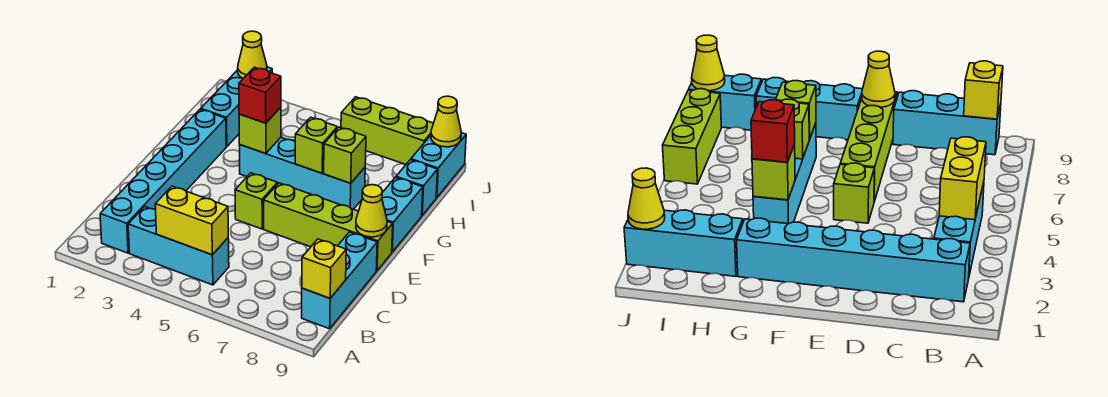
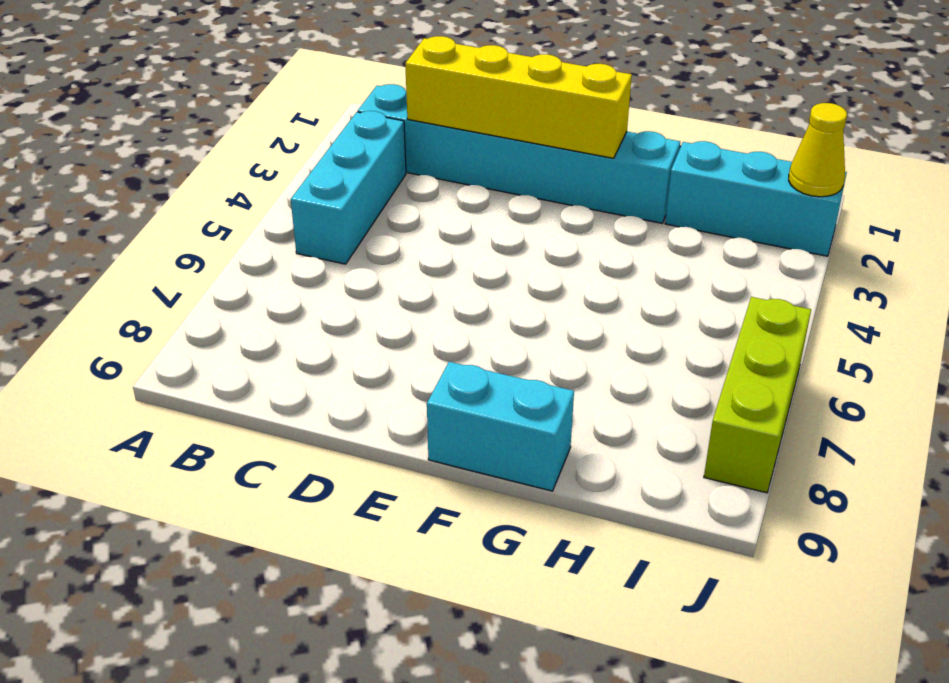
yellow brick C2:F2 level 2 -> none
none -> cyan brick B9:D9 level 1
none -> lime brick E5 level 1
none -> lime brick E6:E9 level 1

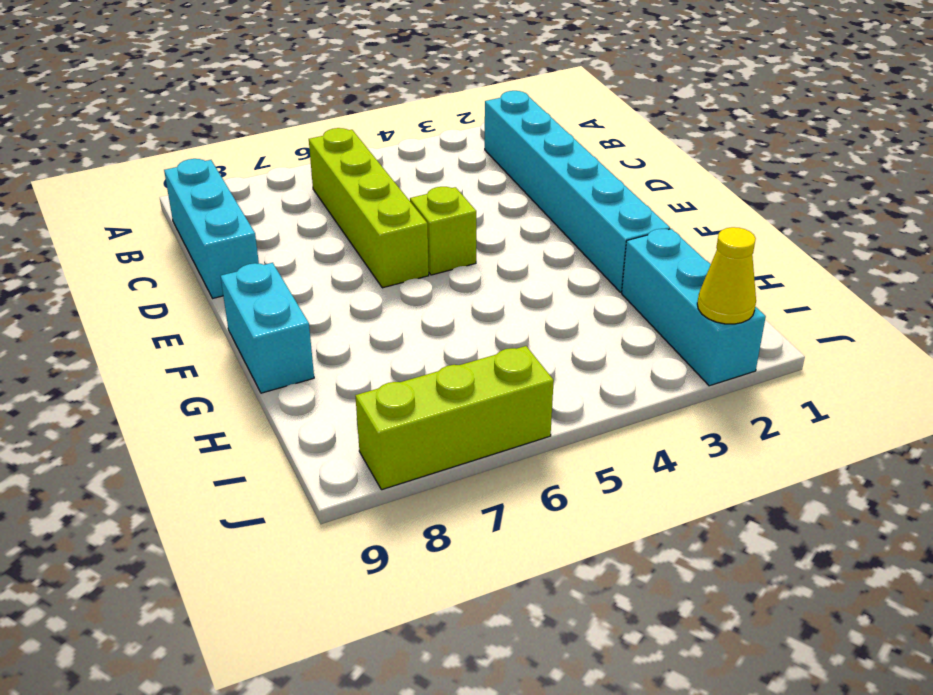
lime brick B6:E6 level 1 -> lime brick E6:E9 level 1
none -> cyan brick B3:B5 level 1
none -> cyan brick G4:G7 level 1
none -> cyan brick H9 level 1

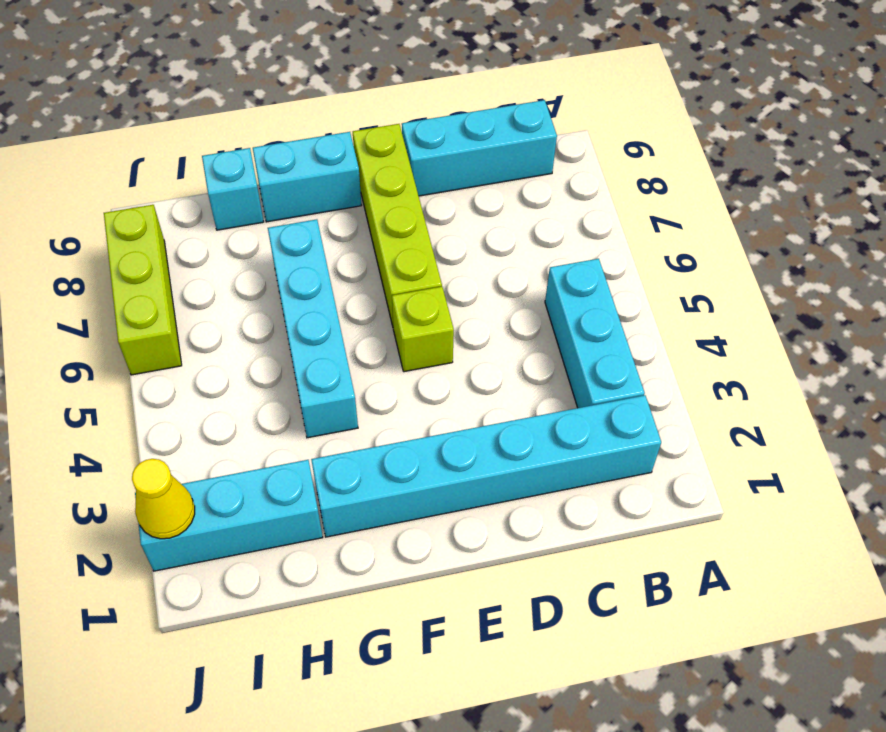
none -> cyan brick I9:J9 level 1
none -> yellow brick B4:B5 level 2
none -> yellow brick B9 level 2

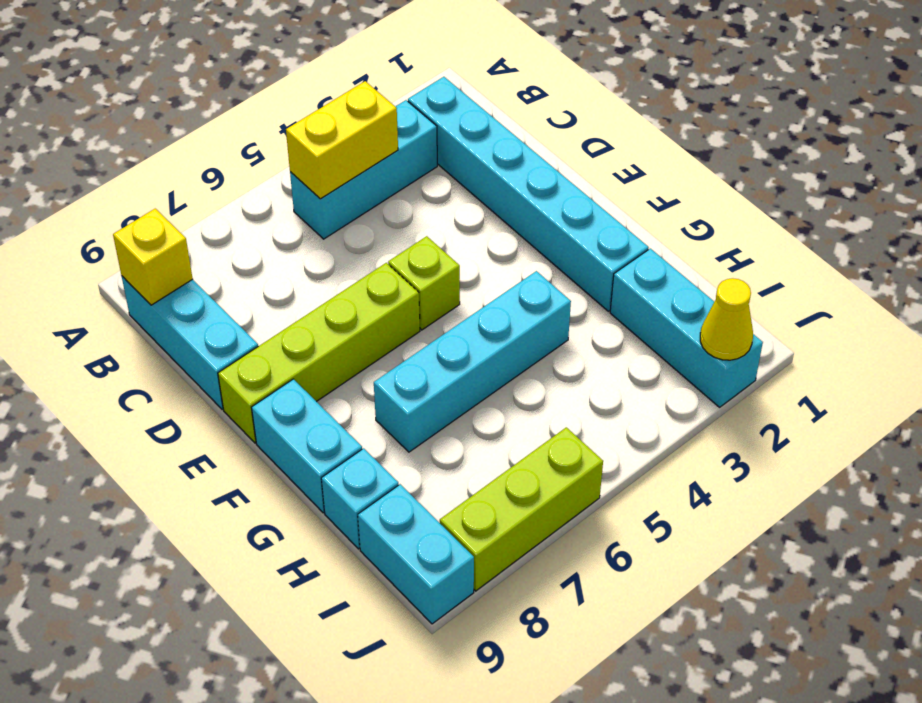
none -> yellow cone E9 level 2
none -> lime brick G4 level 2
none -> lime brick G6 level 2

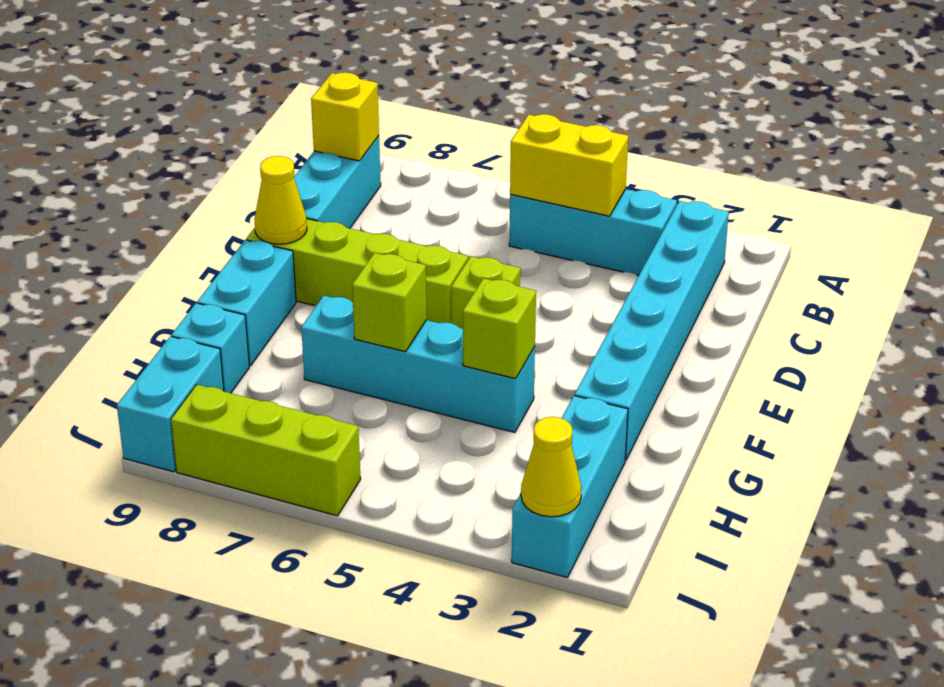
none -> lime brick G7 level 2
none -> yellow cone J9 level 2
none -> red brick G4 level 3

